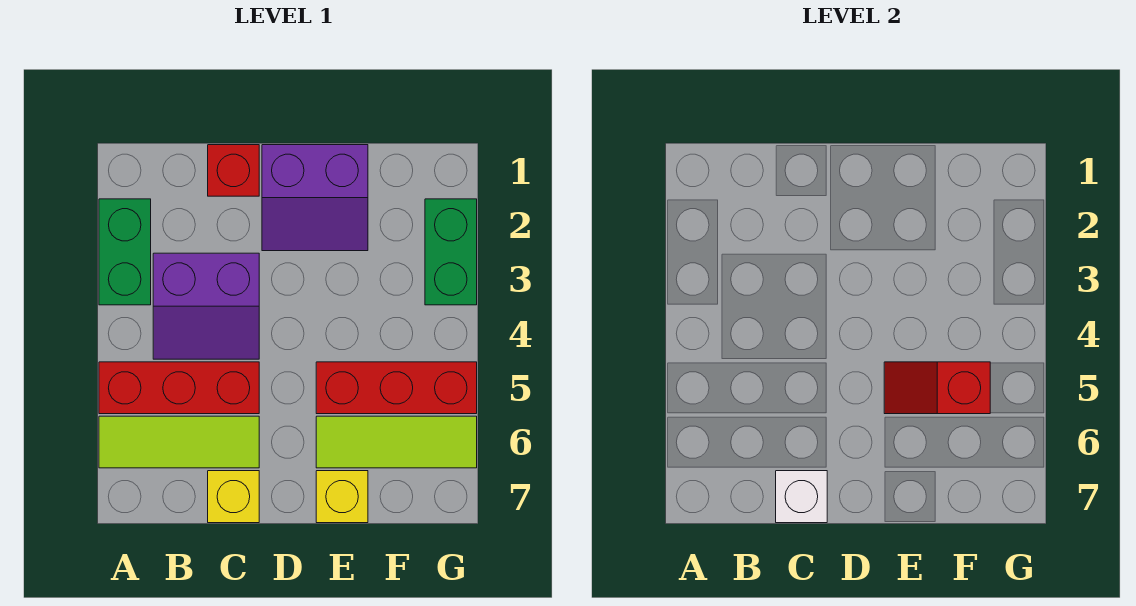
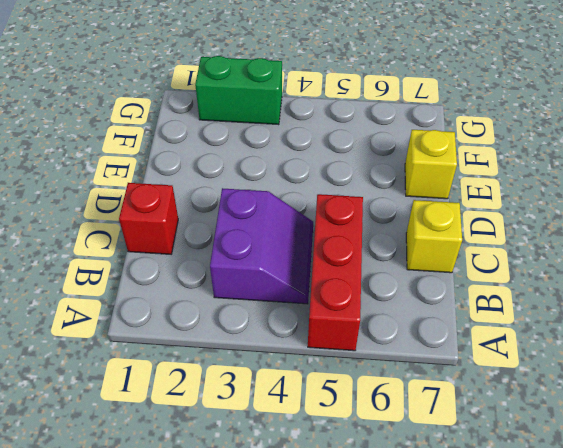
none -> green brick A2:A3 level 1
none -> lime tile A6:C6 level 1
none -> purple slope D1:E2 level 1 top 1

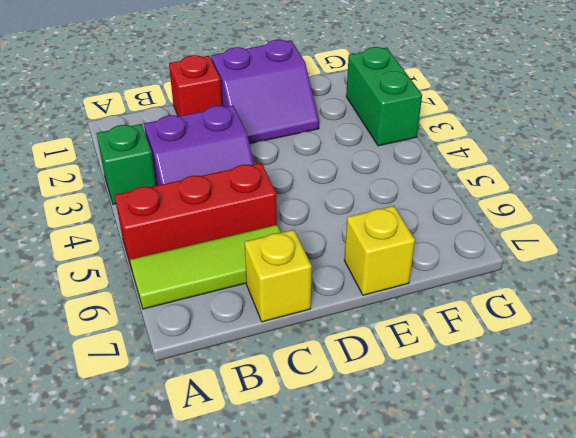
green brick A3 level 1 -> green brick A2:A3 level 1
none -> red brick E5:G5 level 1
none -> lime tile E6:G6 level 1
none -> white brick C7 level 2

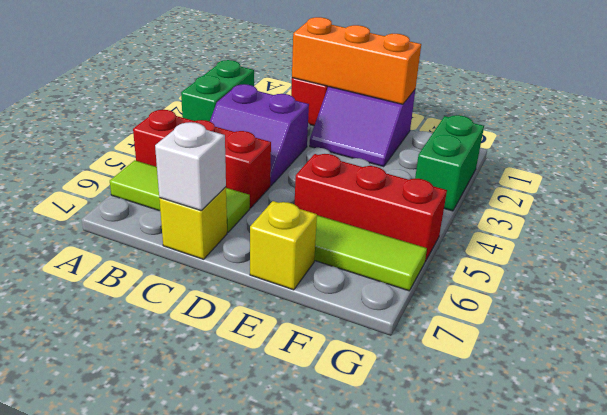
orange brick C1:E1 level 2 -> none
none -> red slope E5:F5 level 2 top F

